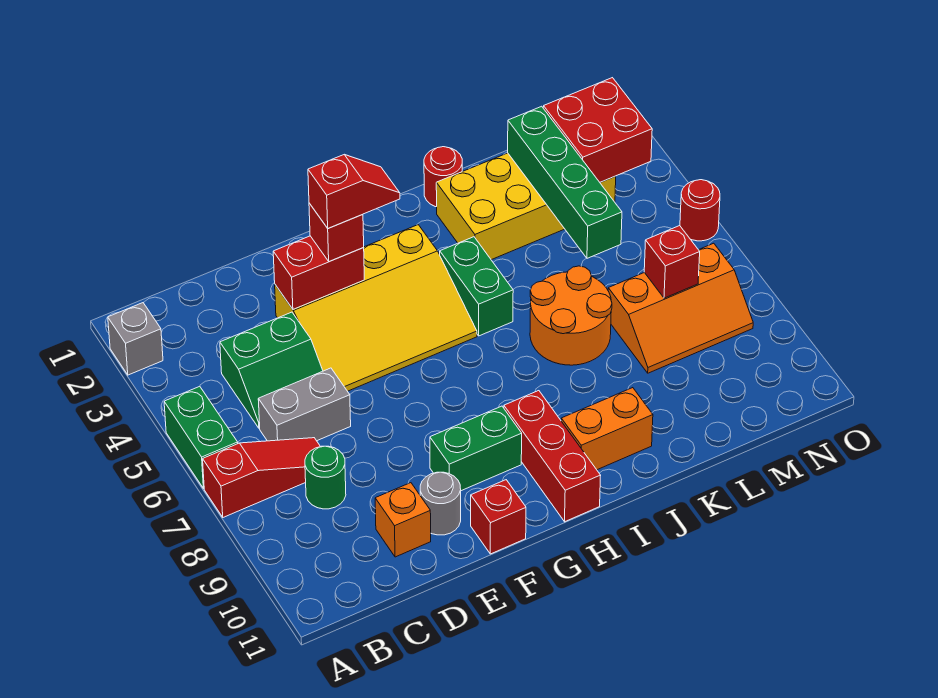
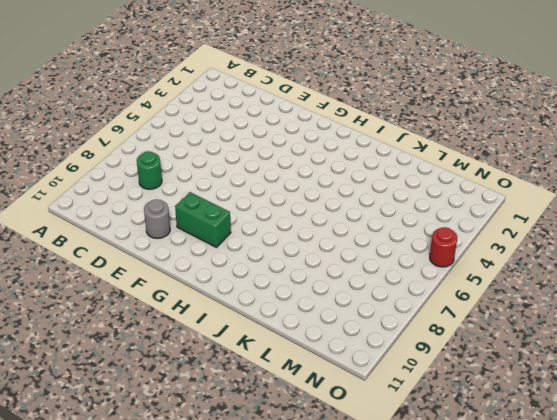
none -> grey brick A2 level 1
none -> green brick A5:A6 level 1
none -> red slope A7:C7 level 1 top A

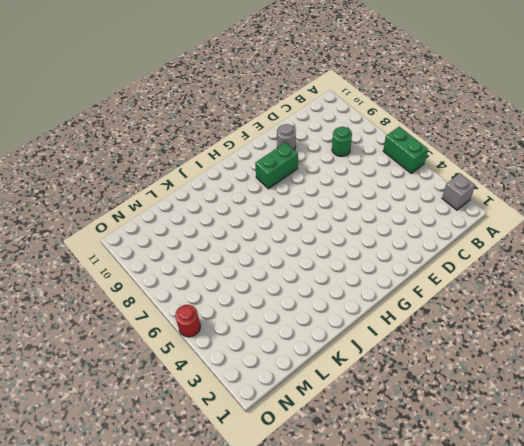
none -> red slope A7:C7 level 1 top A
none -> green slope C4:D5 level 1 top 4
none -> grey brick C6:D6 level 1

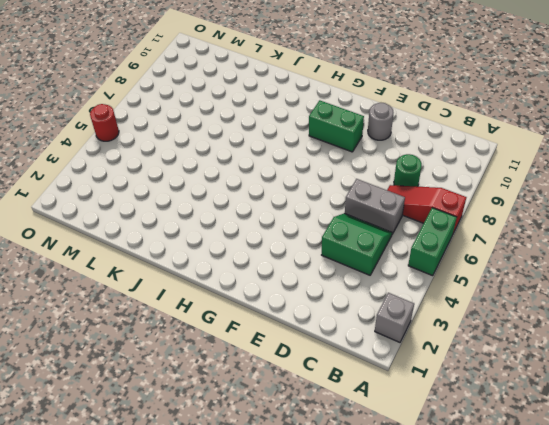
none -> orange brick D10 level 1
none -> yellow slope E3:H5 level 1 top 3
none -> red brick F11 level 1

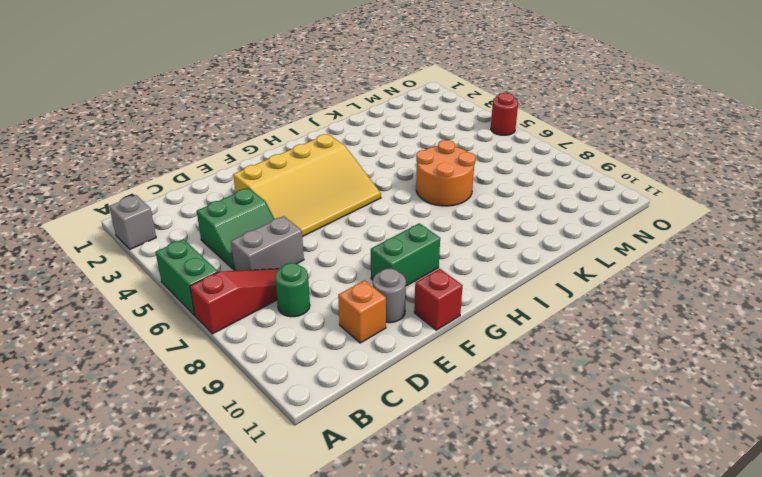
none -> red brick H9:H11 level 1
none -> green brick I4:I5 level 1
none -> orange brick I10:J10 level 1

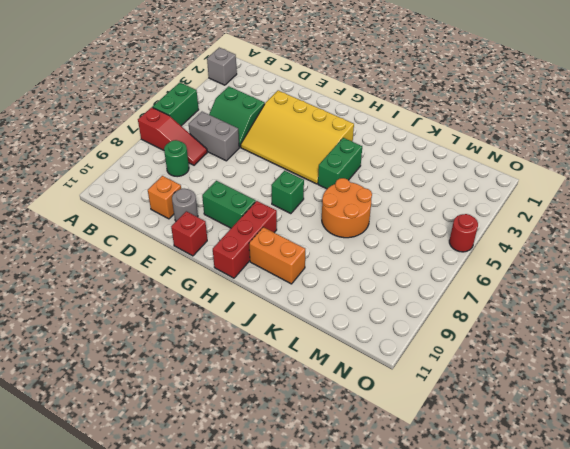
green brick H7 level 1 -> none
none -> red round brick J1 level 1
none -> yellow brick J2:M3 level 1
none -> orange slope L7:N8 level 1 top 7

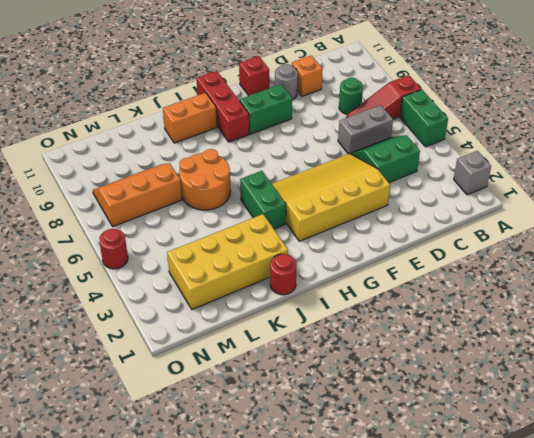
none -> red brick E3:F3 level 2
none -> green brick L2:L5 level 2
none -> red brick M2:N3 level 2

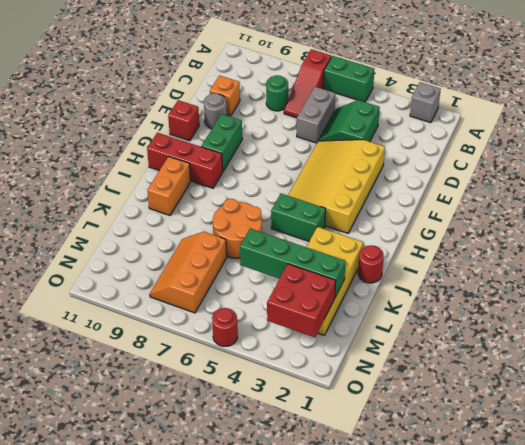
none -> red brick E3:F3 level 2
none -> red brick M7 level 2
none -> red brick F3 level 3

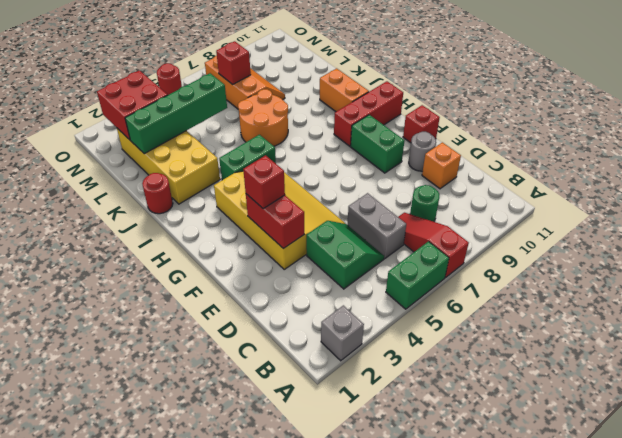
none -> red slope F3:G3 level 4 top F

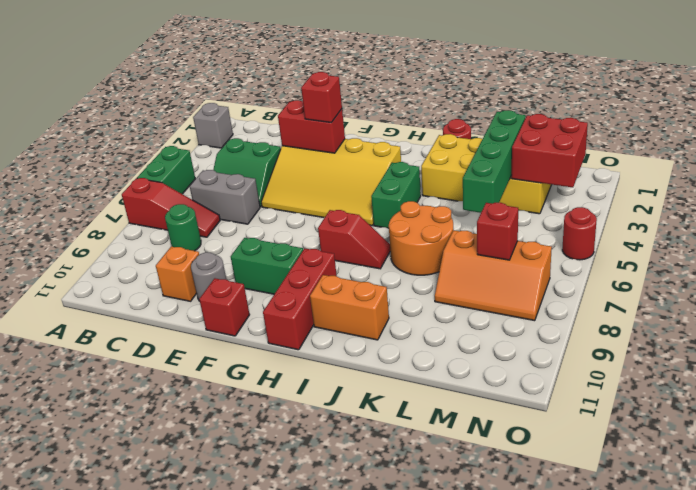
red slope H7:I7 level 1 top H -> red slope F3:G3 level 4 top F

